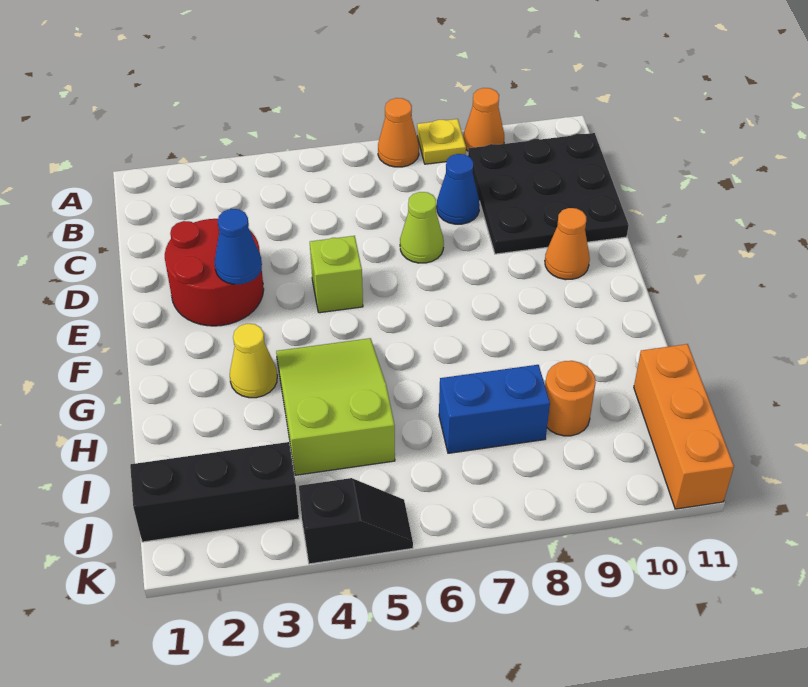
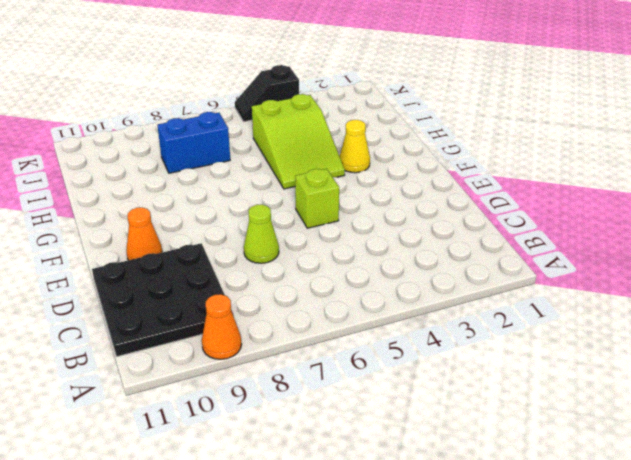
none -> orange cone A7 level 1
none -> yellow plate A8 level 1
none -> blue cone C8 level 1

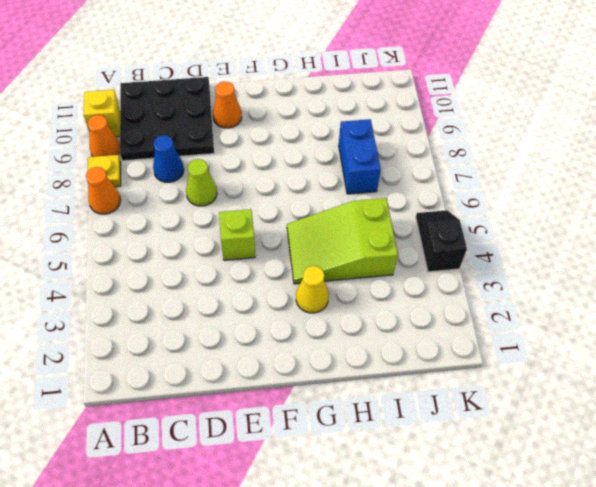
yellow brick A10 level 1 -> none
none -> red round brick D2:E3 level 1
none -> orange round brick I9 level 1
none -> orange brick I11:K11 level 1

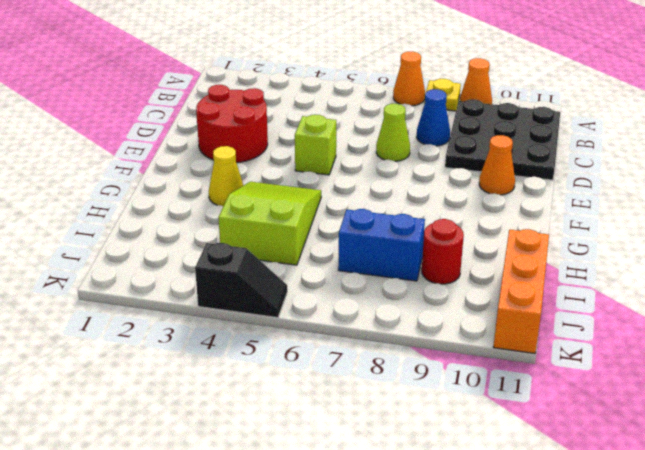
red round brick I9 level 1 -> orange round brick I9 level 1
none -> black brick J1:J3 level 1
none -> blue cone E3 level 2

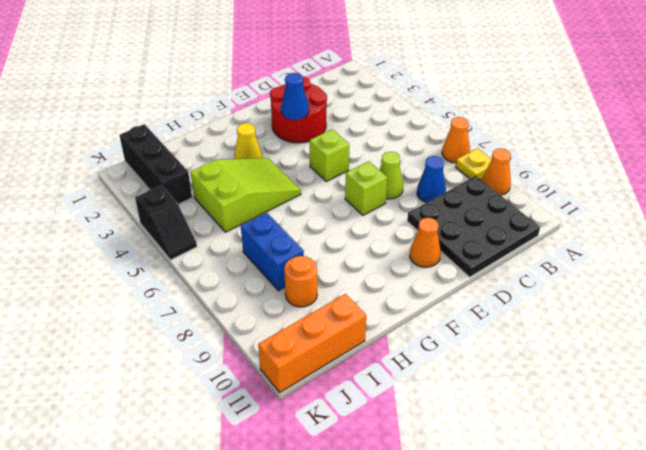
lime brick E7 level 1 -> none

